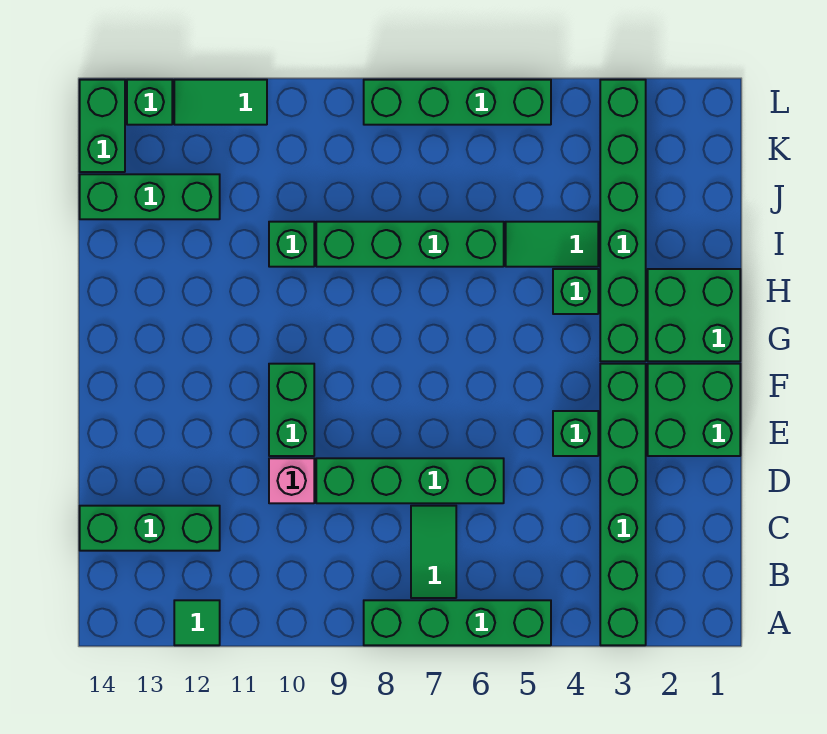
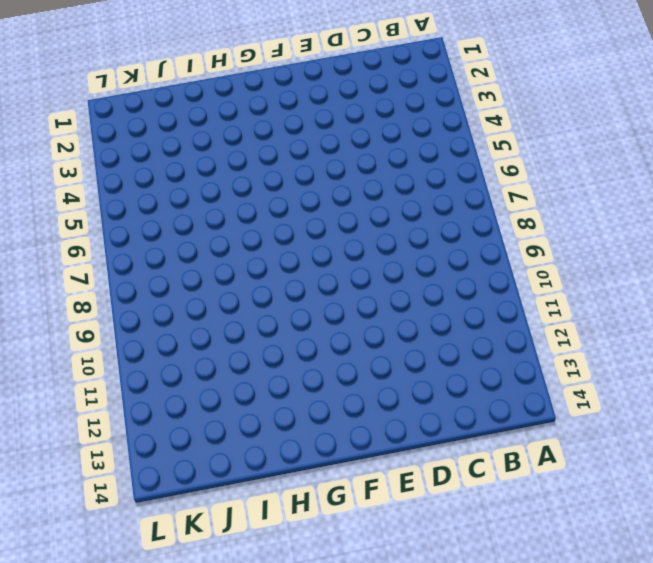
none -> green brick A3:F3 level 1
none -> green brick A5:A8 level 1
none -> green tile A12 level 1

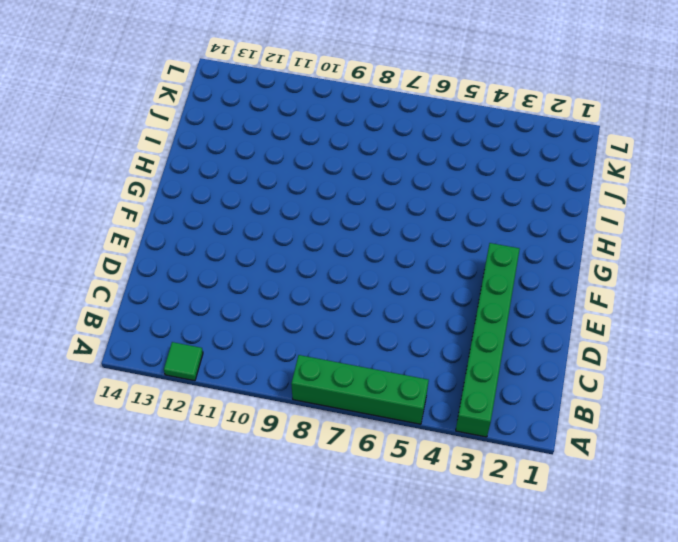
none -> green tile B7:C7 level 1
none -> green brick C12:C14 level 1
none -> green brick D6:D9 level 1

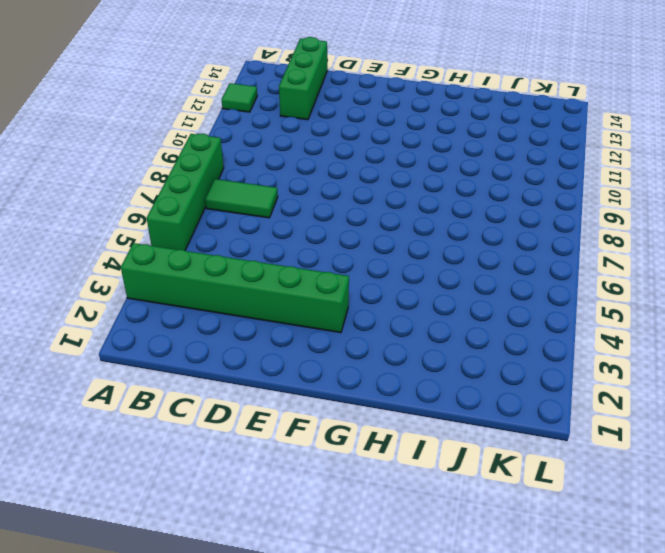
none -> green brick D6:D9 level 1
none -> pink brick D10 level 1
none -> green brick E1:F2 level 1

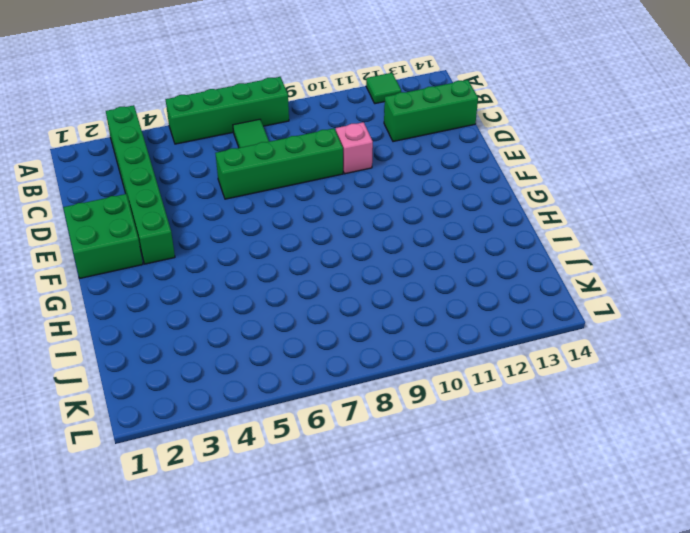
none -> green brick E4 level 1
none -> green brick E10:F10 level 1
none -> green brick G1:H2 level 1

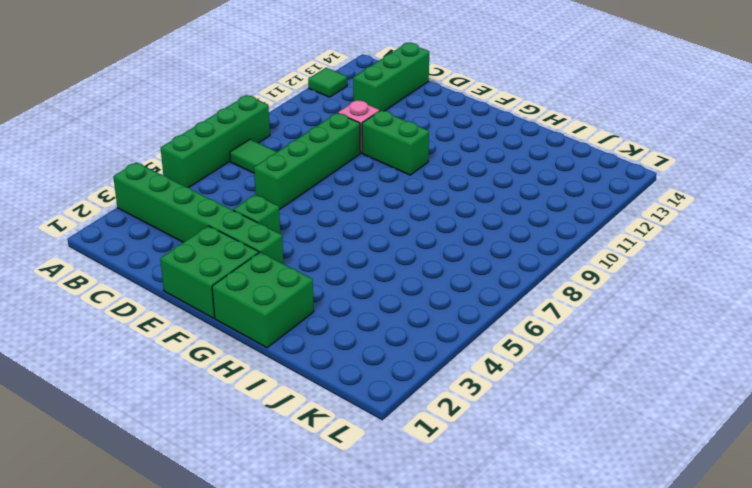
none -> green brick G3:L3 level 1
none -> green brick H4 level 1
none -> green tile I4:I5 level 1

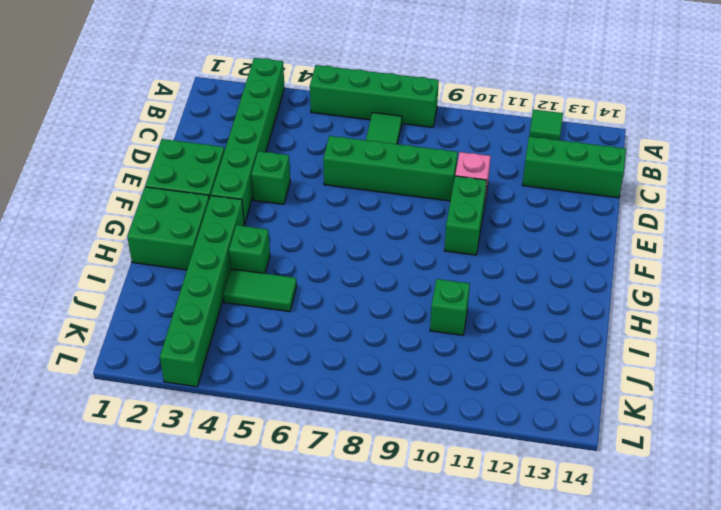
none -> green brick I6:I9 level 1
none -> green brick J12:J14 level 1
none -> green brick K14:L14 level 1

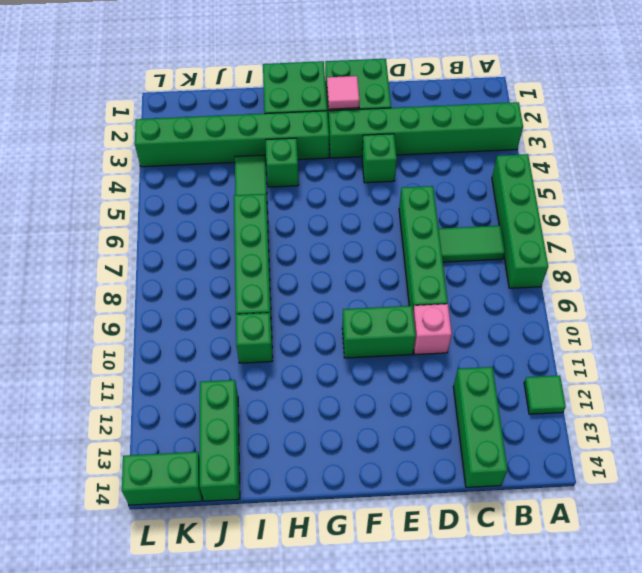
pink tile F2 level 2 -> none
none -> green brick L5:L8 level 1
none -> green tile L11:L12 level 1
none -> green brick L13 level 1

